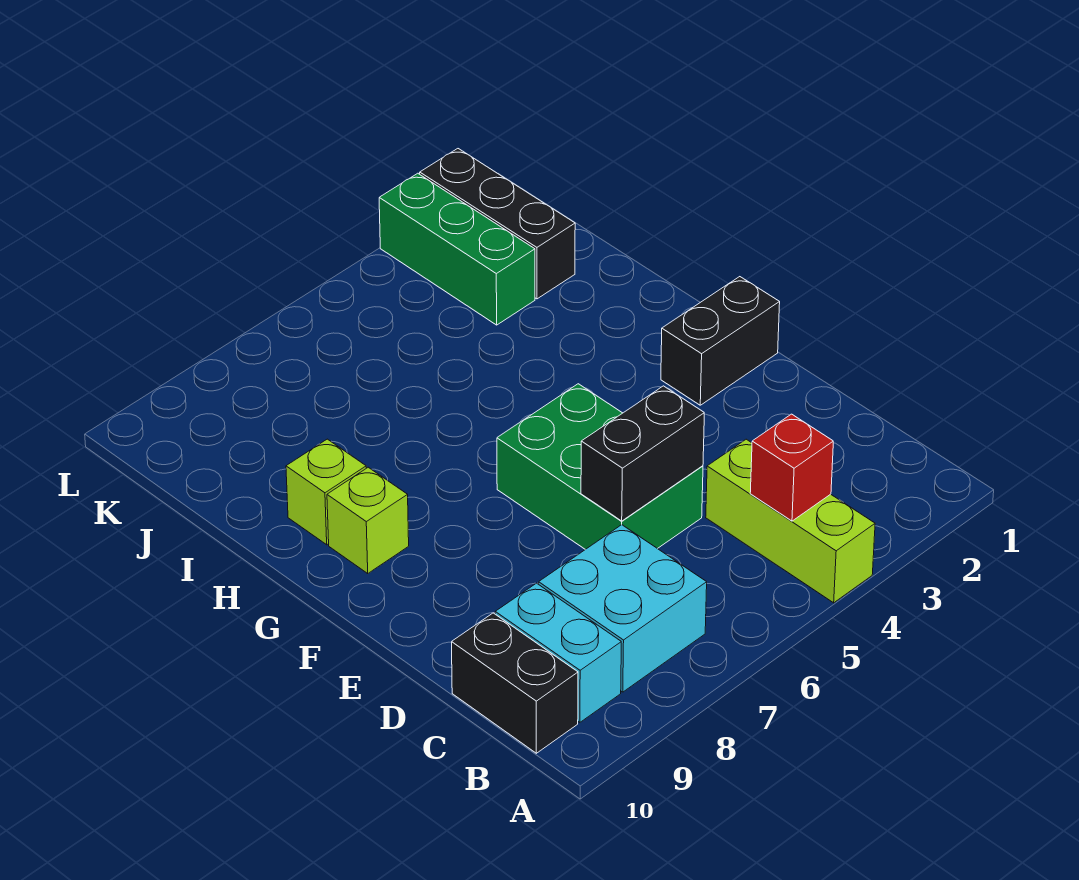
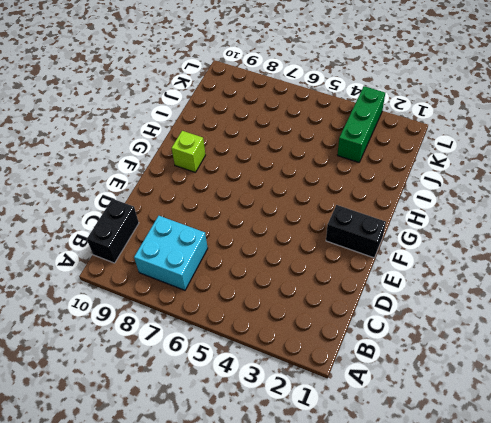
none -> lime brick A4:C4 level 1
none -> cyan brick B9:C9 level 1
none -> green brick D5:F6 level 1

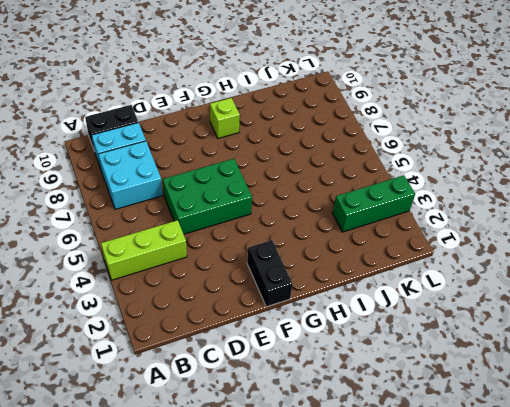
none -> lime brick H9 level 1
none -> black brick J2:L2 level 1
none -> red brick B4 level 2

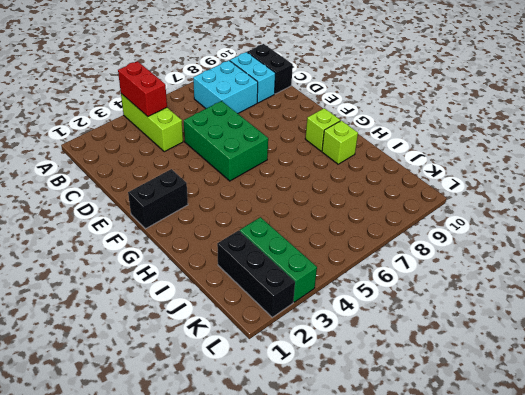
red brick A4:B4 level 2 -> red brick B4 level 2
none -> black brick D5:D6 level 2

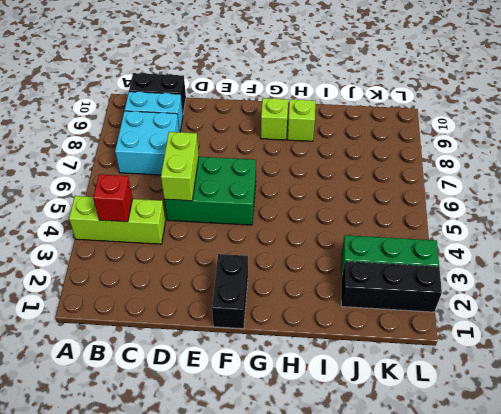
lime brick D5:D6 level 2 -> black brick D5:D6 level 2

